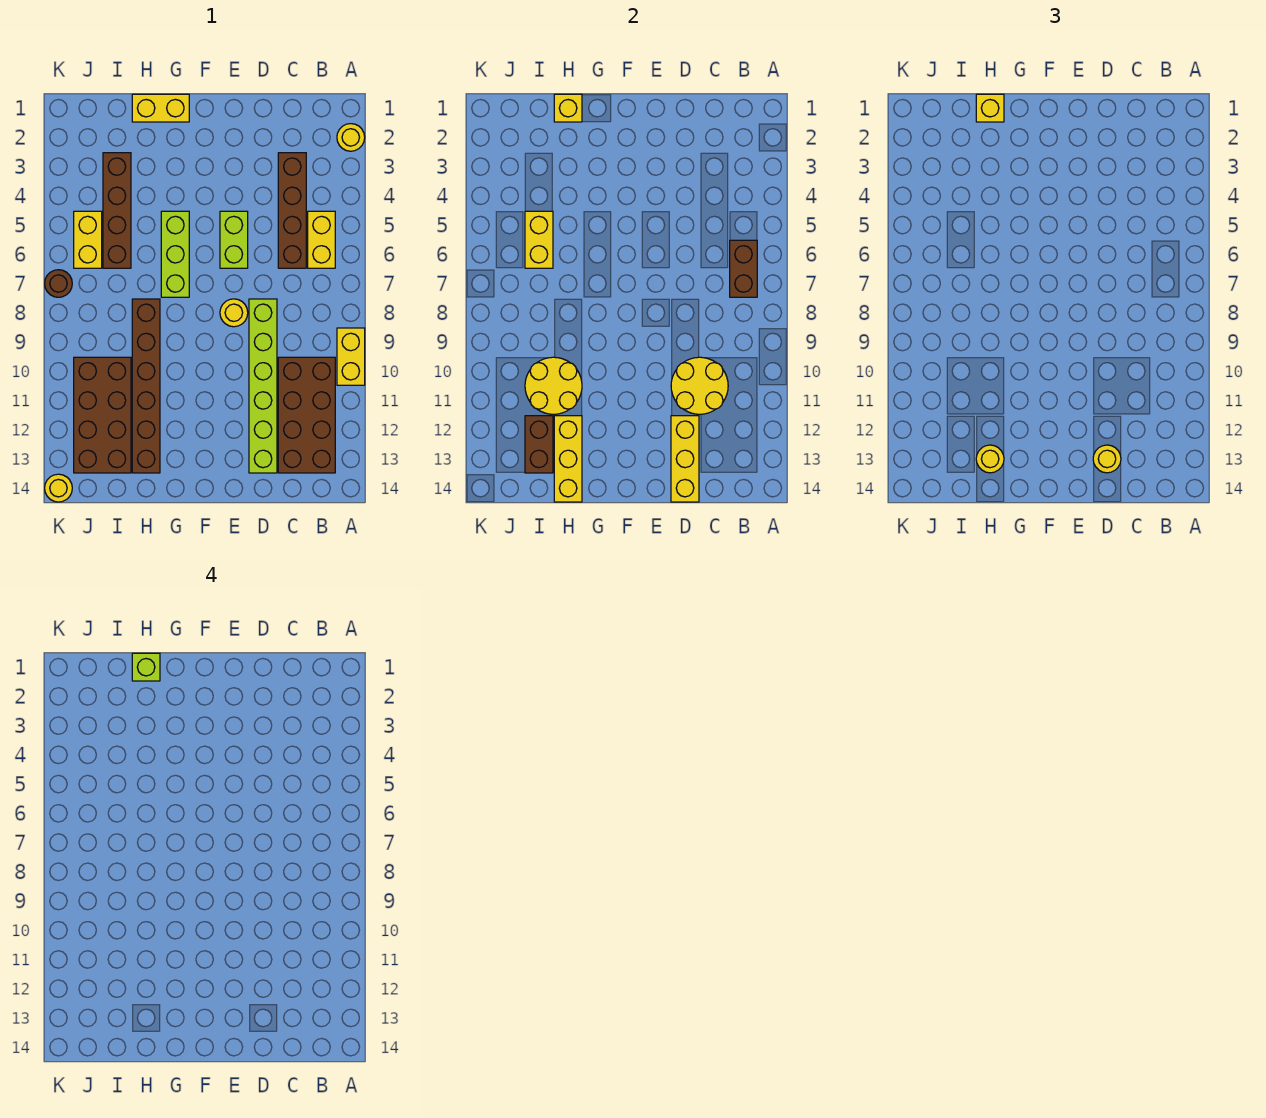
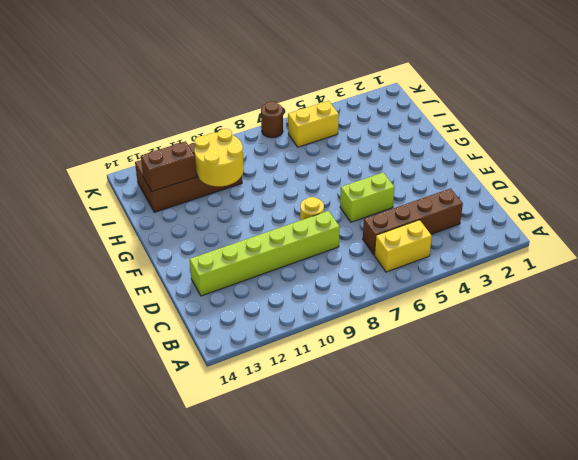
none -> yellow round brick A2 level 1
none -> yellow brick A9:A10 level 1
none -> brown brick B10:C13 level 1

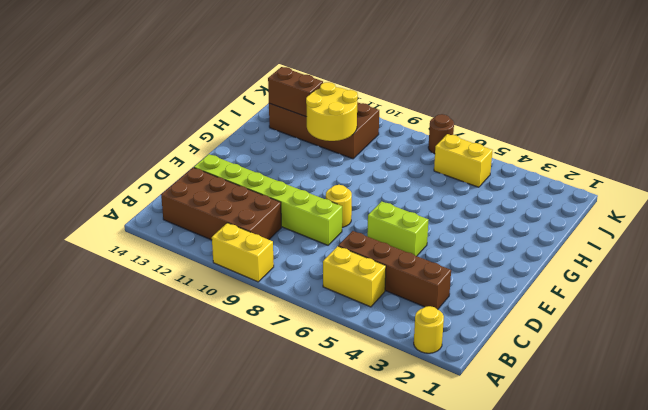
none -> yellow brick G1:H1 level 1
none -> lime brick G5:G7 level 1
none -> brown brick H8:H13 level 1

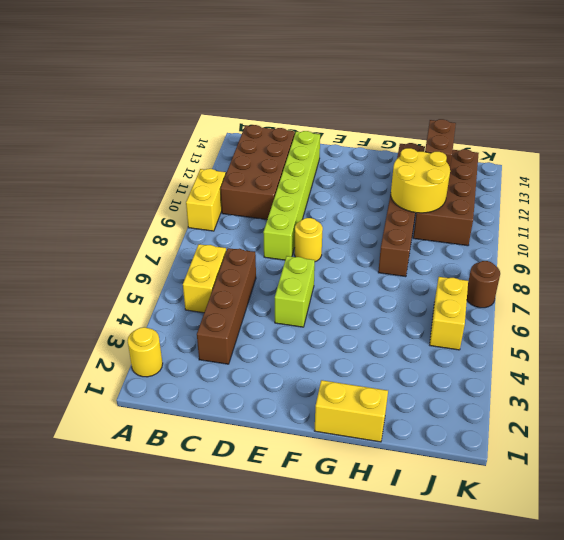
none -> lime brick G5:G7 level 1
none -> brown brick I3:I6 level 1
none -> yellow round brick K14 level 1

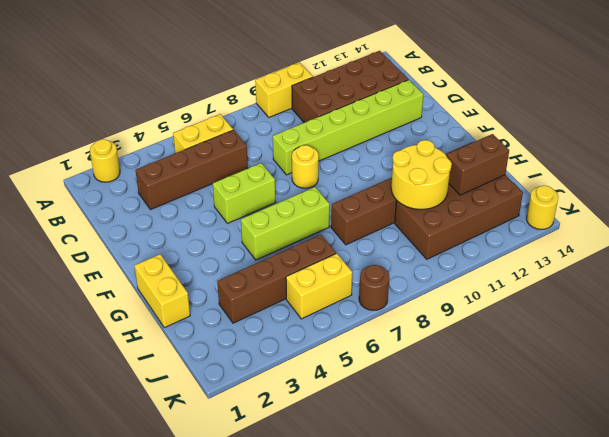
none -> brown brick B6:B7 level 2
none -> yellow round brick C10:D11 level 2
none -> yellow brick D12:D14 level 2

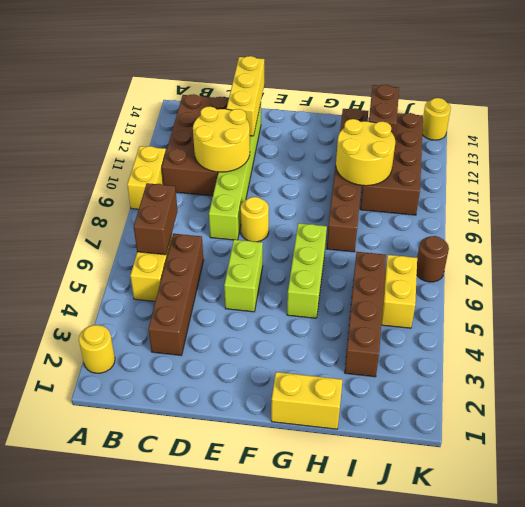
none -> yellow brick H1 level 2
none -> yellow brick H12:H14 level 2
none -> yellow brick I5:I6 level 2

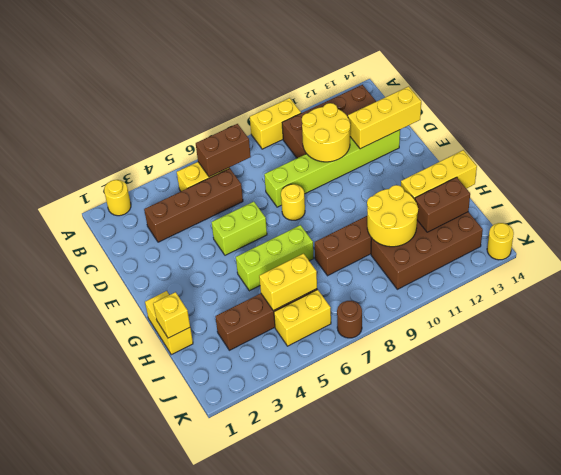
none -> yellow round brick D13 level 3
none -> yellow brick H1 level 3
none -> yellow round brick H13 level 3

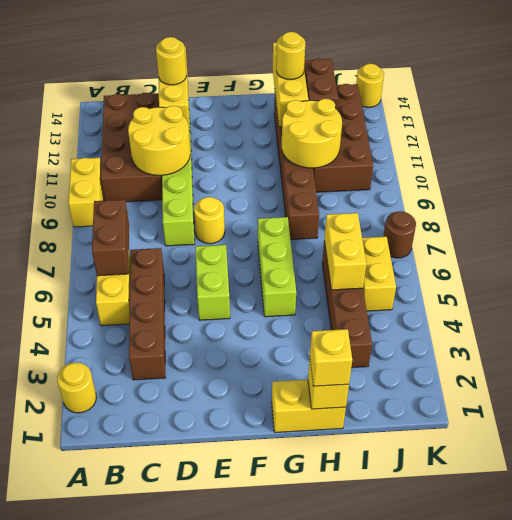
none -> lime brick H1 level 4

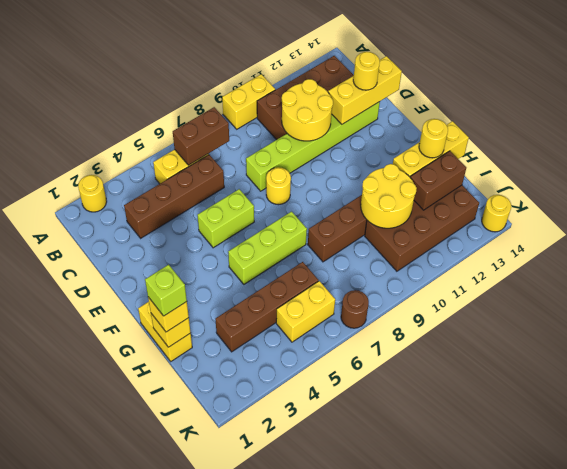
none -> yellow brick I5:I6 level 2

